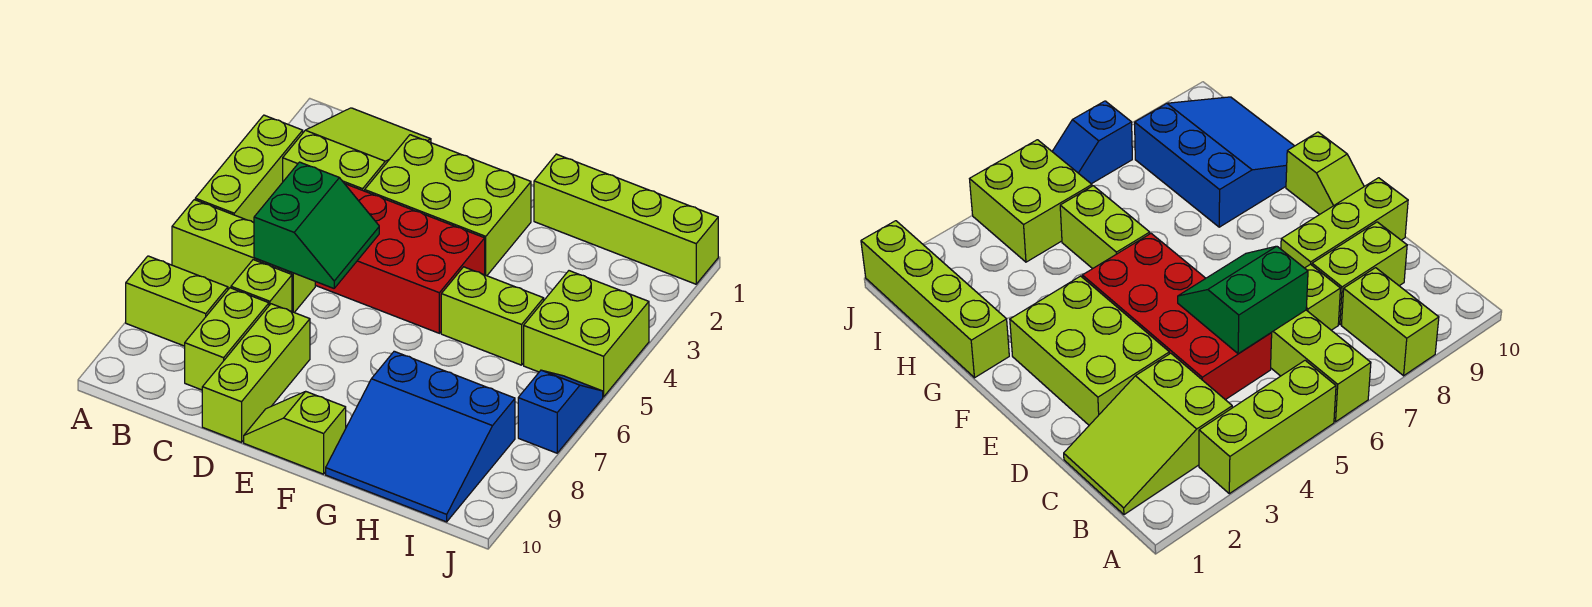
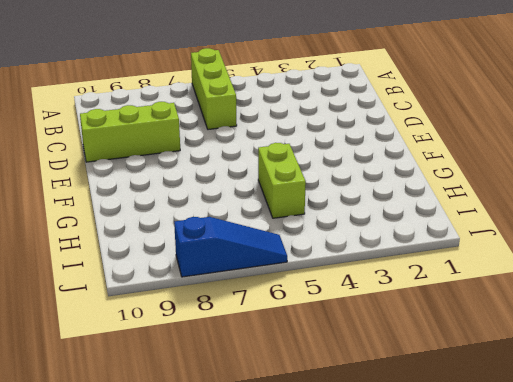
blue slope J6:J8 level 1 top 8 -> blue slope J6:J7 level 1 top 7
none -> lime brick A3:A5 level 1
none -> lime brick A8:B8 level 1
none -> lime slope B1:C3 level 1 top 3

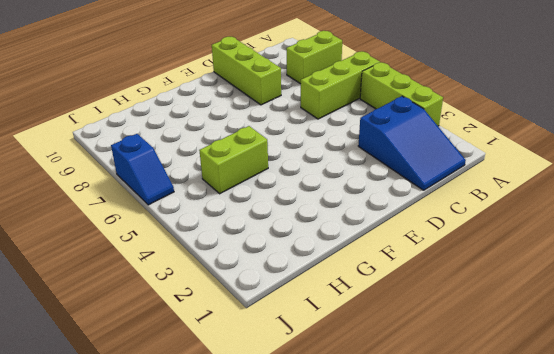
blue slope B1:C3 level 1 top 3 -> lime slope B1:C3 level 1 top 3
none -> red brick C4:F5 level 1
none -> lime brick C7 level 1
none -> lime brick C8:C9 level 1

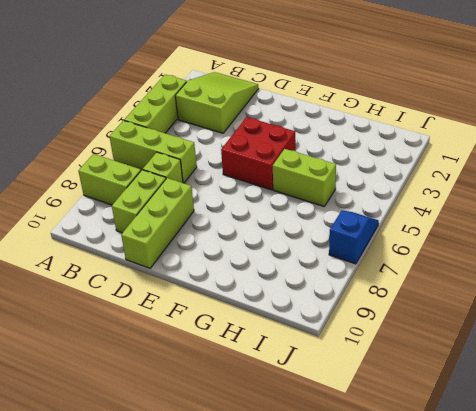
red brick E4:F5 level 1 -> red brick C4:F5 level 1
none -> lime brick D2:F3 level 1
none -> lime slope E10:F10 level 1 top F
none -> lime brick G1:J1 level 1

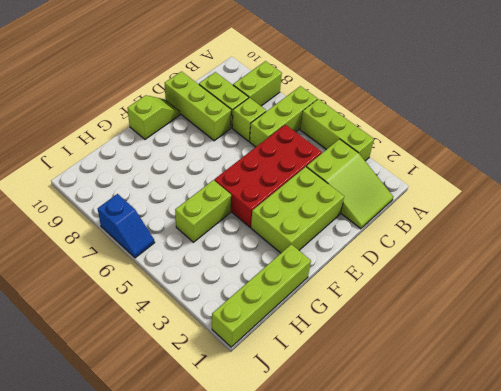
none -> blue slope G8:I10 level 1 top 8
none -> lime brick I4:J5 level 1
none -> green slope C5:D6 level 2 top C

